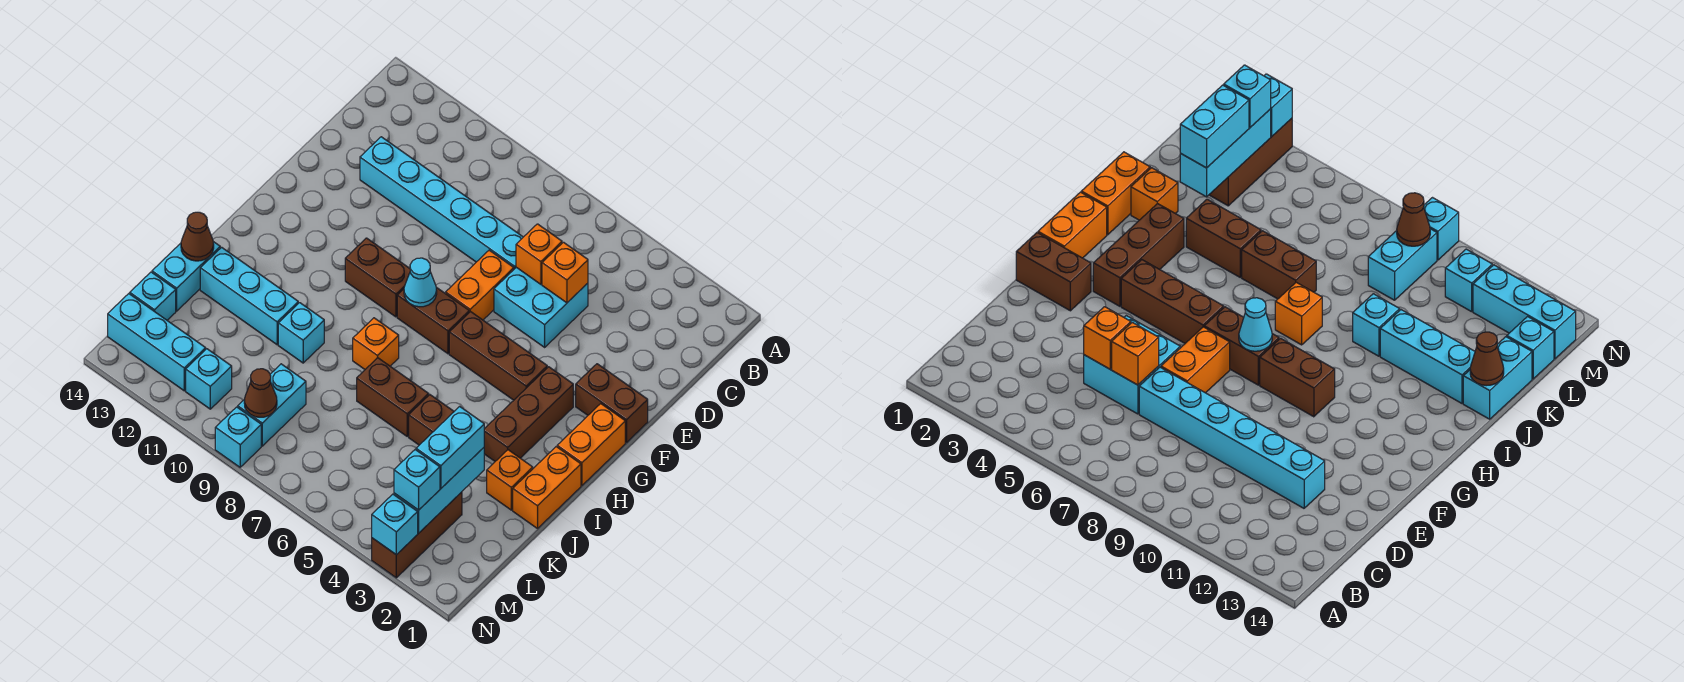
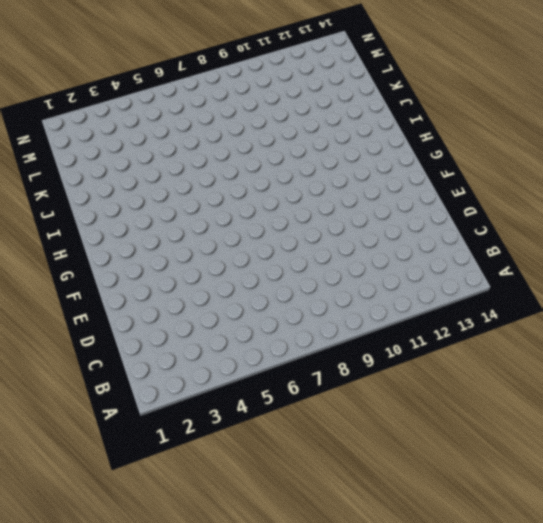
none -> cyan brick D5:E6 level 1
none -> cyan brick D7:D12 level 1
none -> orange brick E7:F7 level 1
none -> brown brick F1:F2 level 1

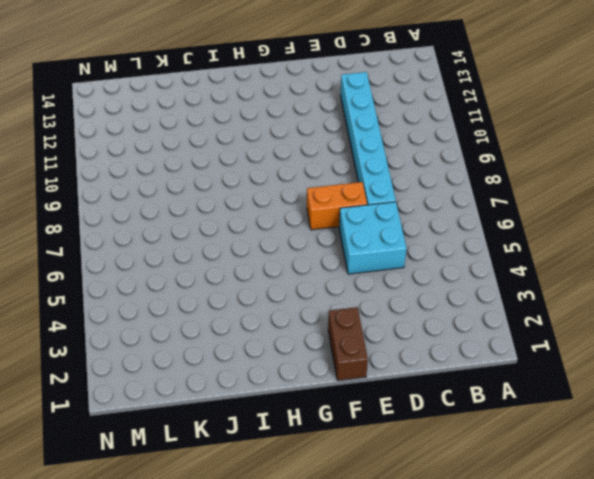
none -> orange brick G1:H1 level 1
none -> brown brick G3:I3 level 1
none -> brown brick G4:G6 level 1
none -> brown brick G7:G8 level 1

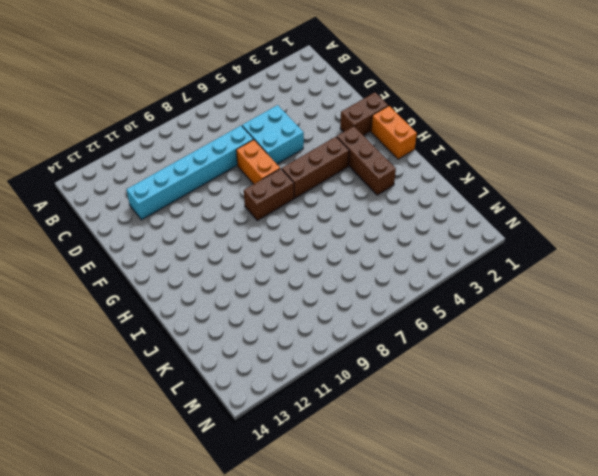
none -> brown brick G9:G10 level 1
none -> orange brick I1:J1 level 1
none -> orange brick I8 level 1
none -> orange brick J2 level 1

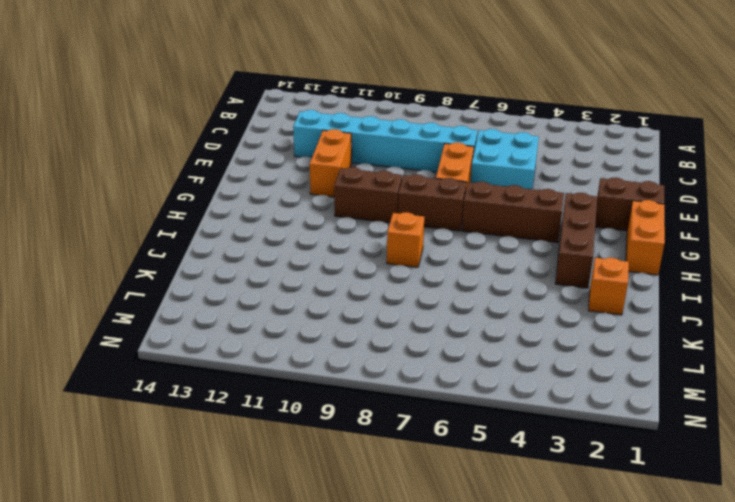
orange brick E11:F11 level 1 -> orange brick I1:J1 level 1
none -> brown brick J4:J5 level 1
none -> brown brick J6:J7 level 1
none -> cyan brick J10 level 1
none -> cyan brick J11:J13 level 1

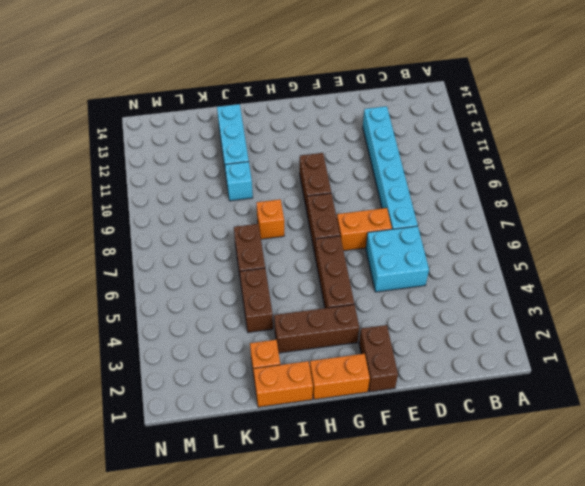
none -> cyan brick J14:K14 level 1
none -> brown brick L3:N3 level 1
none -> cyan brick L9:M9 level 1
none -> cyan brick L14 level 1

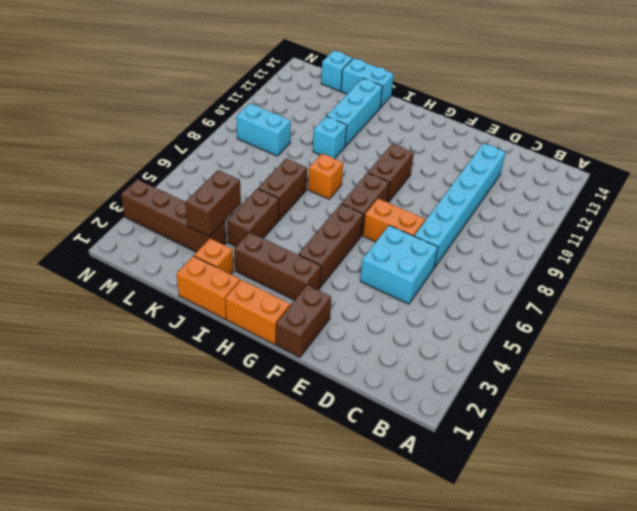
brown brick K3:N3 level 1 -> brown brick L3:N3 level 1
brown brick K3:K4 level 2 -> cyan brick K3:M3 level 2
none -> cyan brick M11 level 1
none -> cyan brick M12:M14 level 1
none -> cyan brick N9 level 1
none -> orange brick D5 level 2

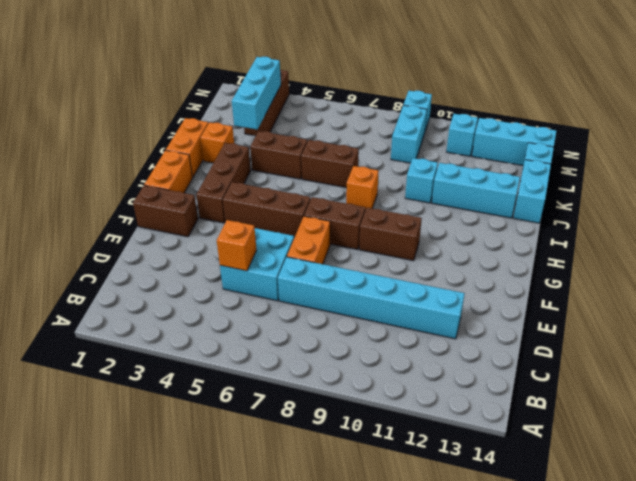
none -> orange brick D6 level 2
none -> cyan cone G8 level 2
none -> brown cone J14 level 2
none -> brown cone M9 level 2

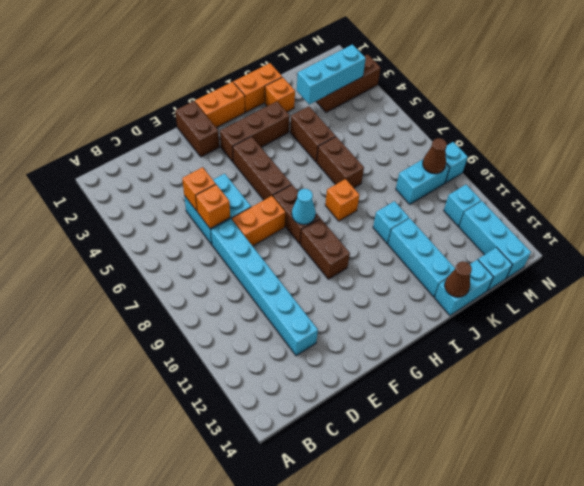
none -> cyan brick N3 level 2
none -> cyan brick K3:L3 level 3
none -> cyan brick M3 level 3

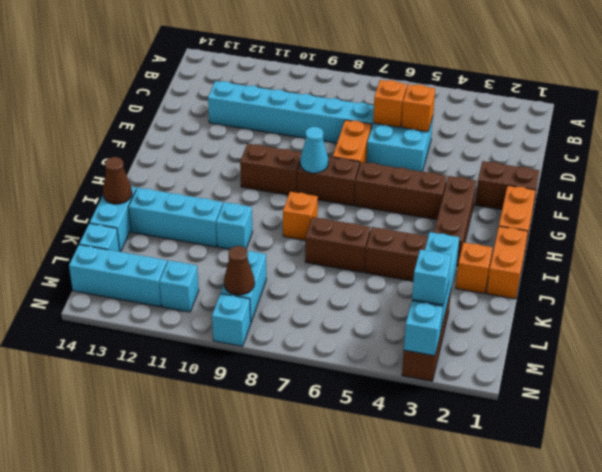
none -> cyan brick K3:L3 level 3

